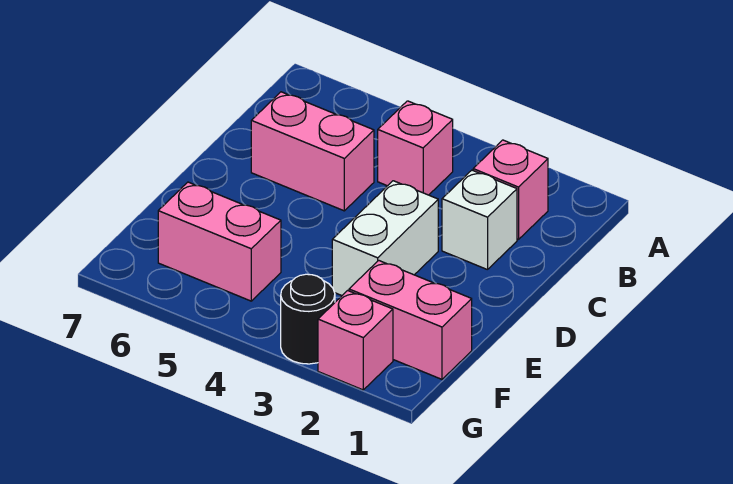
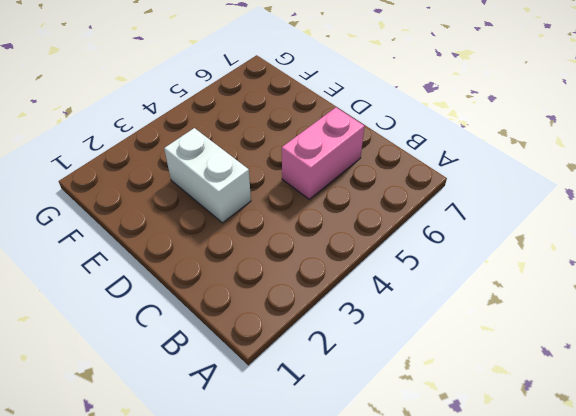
none -> pink brick B2 level 1
none -> pink brick B4 level 1

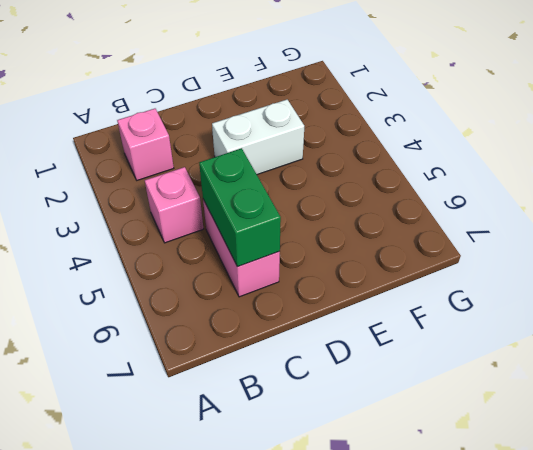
green brick C5:C6 level 2 -> none
none -> white brick C2 level 1
none -> pink brick F1:F2 level 1

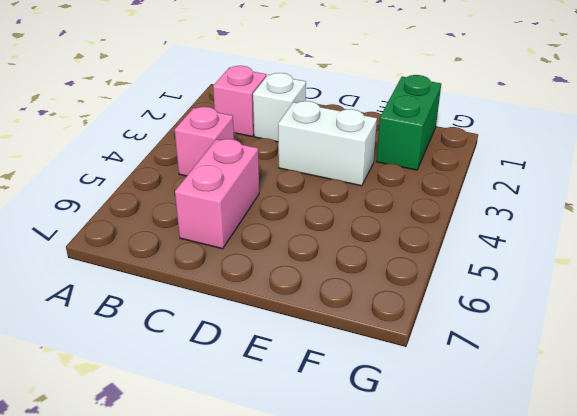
green brick F1:F2 level 1 -> pink brick F1:F2 level 1
none -> pink brick F5:F6 level 1
none -> pink brick G2 level 1

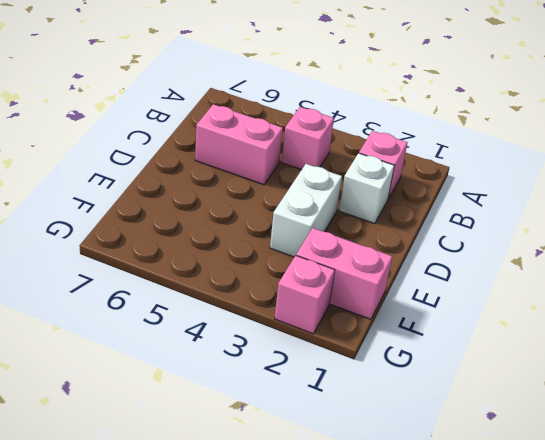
none -> pink brick F5:F6 level 1
none -> black round brick G3 level 1

